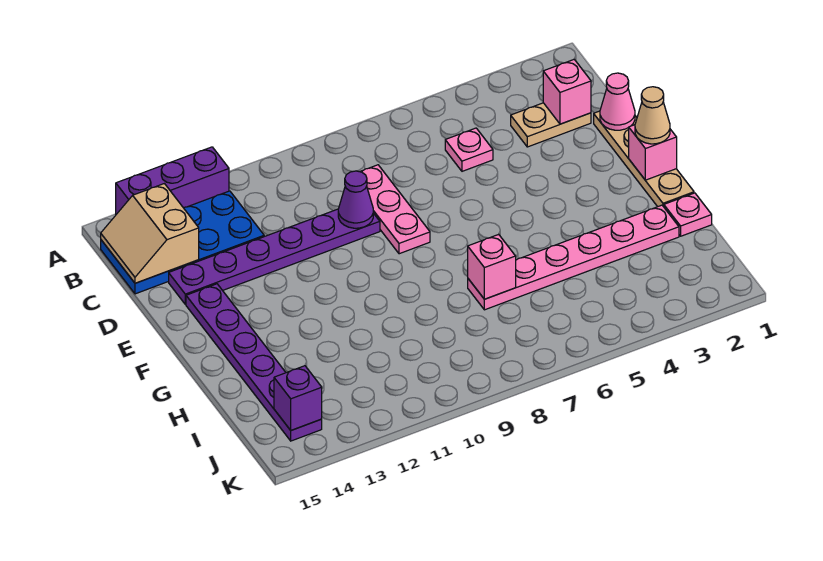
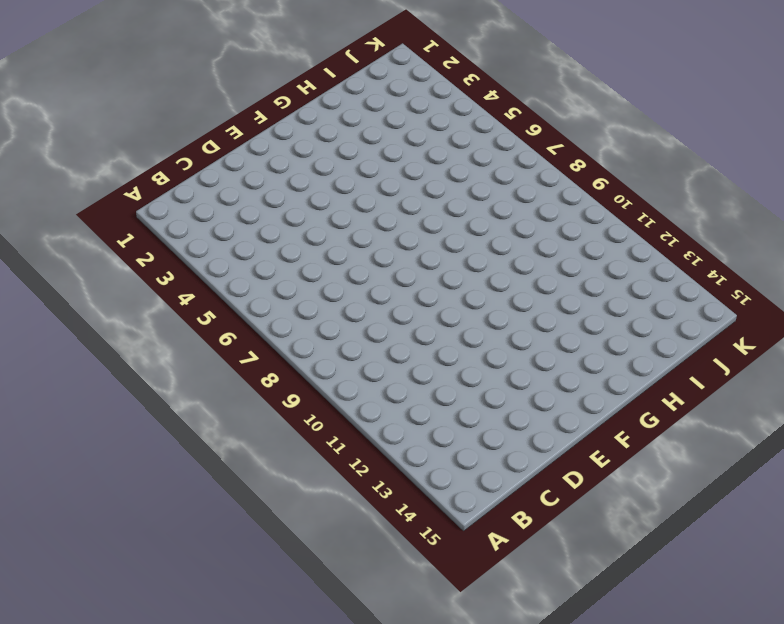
none -> purple brick A12:A14 level 1
none -> blue plate B12:C15 level 1
none -> tan plate C2:C3 level 1

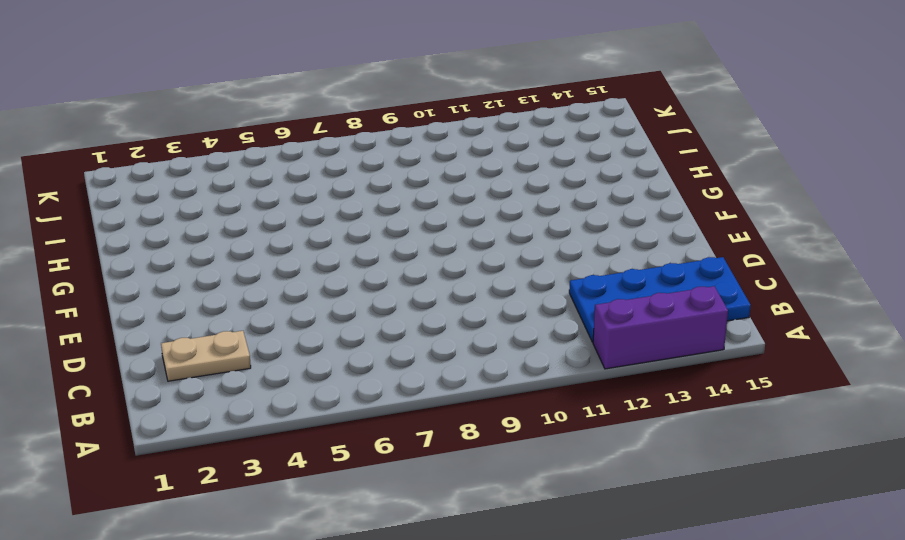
none -> pink plate C5 level 1
none -> pink plate C8:E8 level 1
none -> tan plate D1:G1 level 1

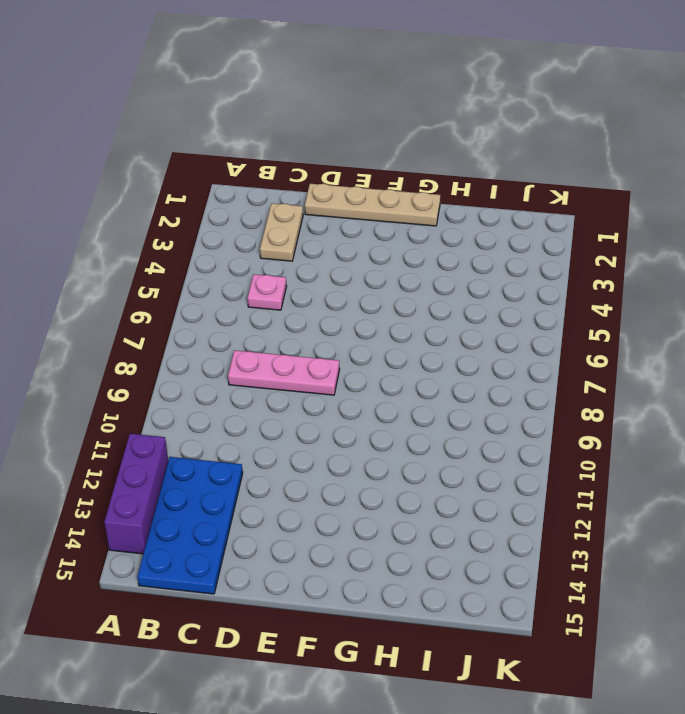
none -> purple plate D9:D14 level 1
none -> purple plate E14:J14 level 1
none -> pink plate H1 level 1

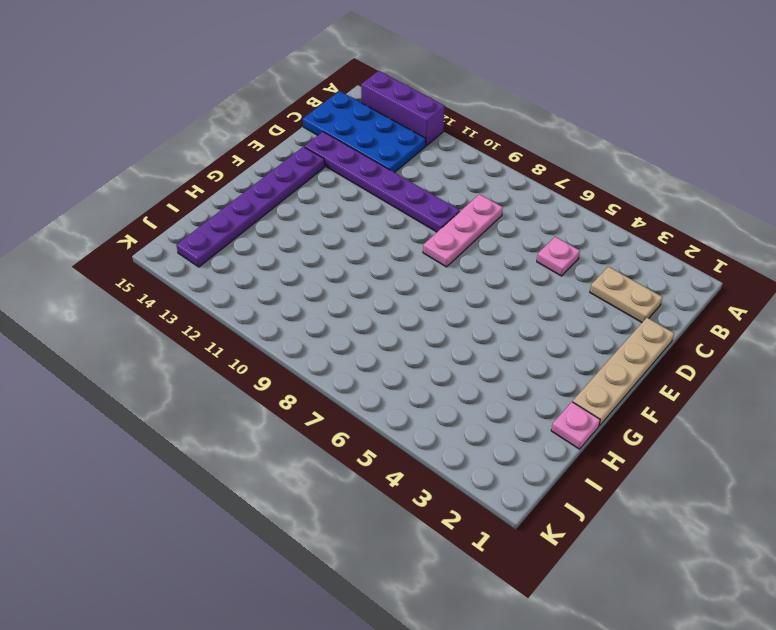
none -> pink plate H2:H7 level 1
none -> tan slope B14:C15 level 2 top 14
none -> pink brick C2 level 2

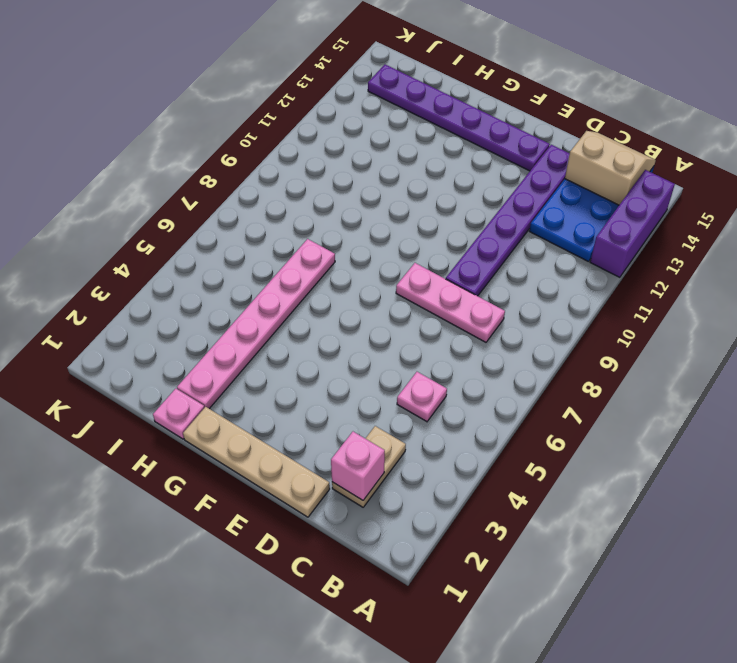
none -> pink cone D1 level 2
none -> purple cone D9 level 2
none -> pink brick F1 level 2

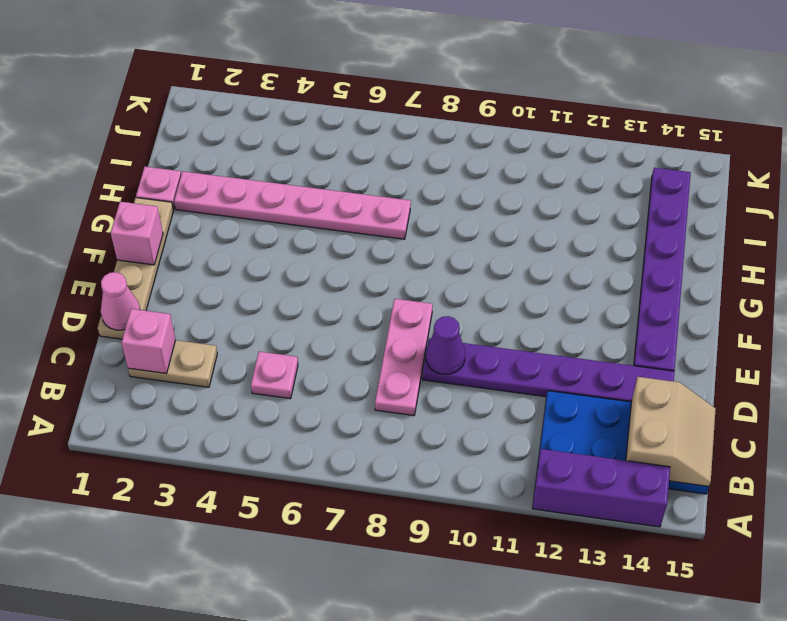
none -> pink brick H7 level 2
none -> purple brick J14 level 2
none -> tan cone F1 level 3

